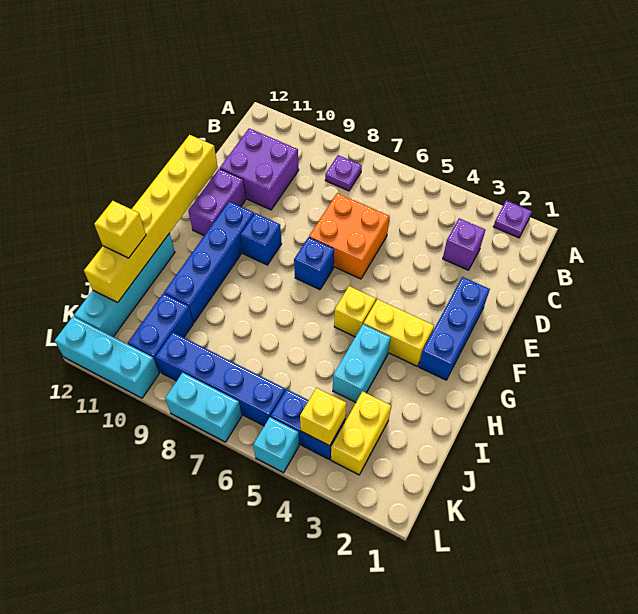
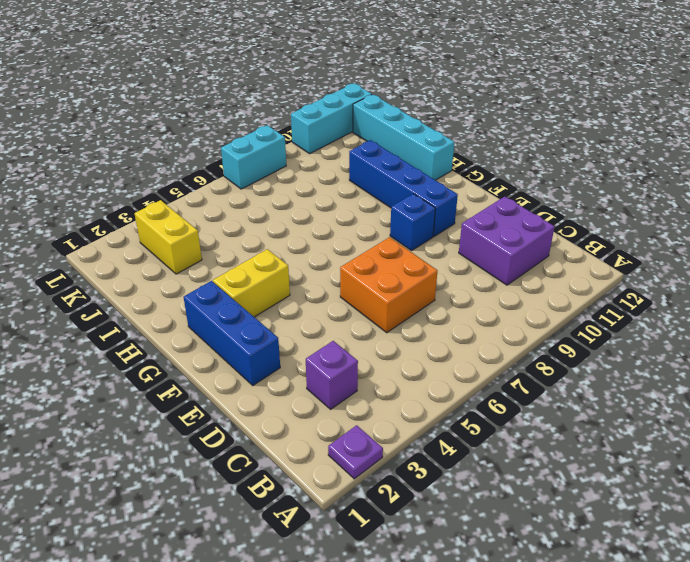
none -> purple plate B8 level 1
none -> purple brick E11:F11 level 1
none -> blue brick F7 level 1

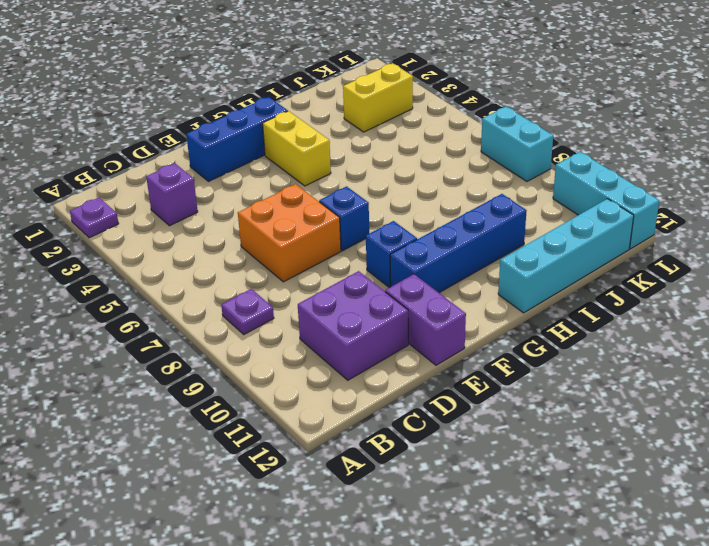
purple brick E11:E12 level 1 -> purple brick E11:F11 level 1
none -> yellow brick G5 level 1
none -> cyan brick H4:I4 level 1
none -> blue brick J10:K10 level 1

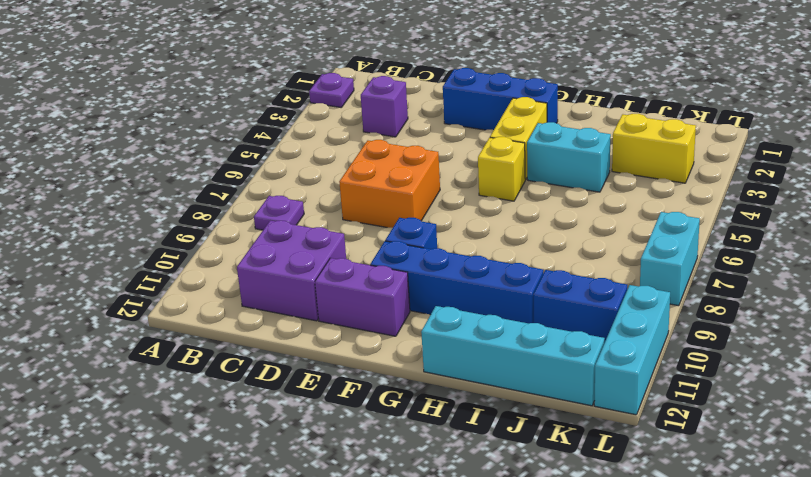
none -> blue brick F7 level 1
none -> blue brick K4:K5 level 1
none -> blue brick K6:K9 level 1

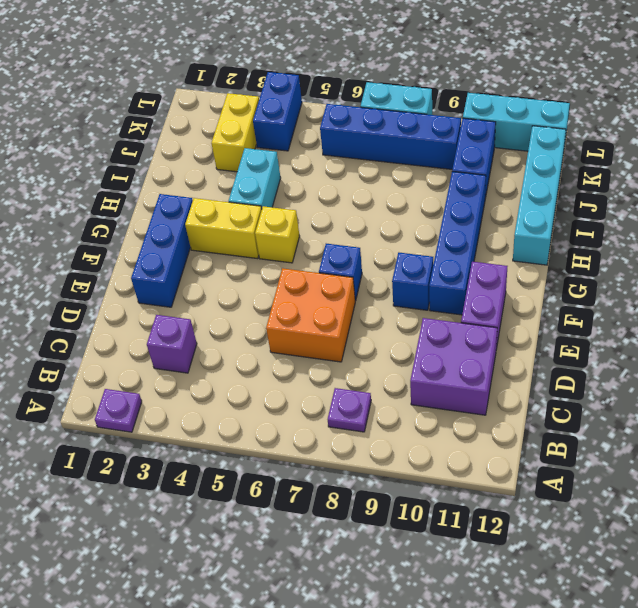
blue brick K4:L4 level 1 -> blue brick K4:K5 level 1
none -> cyan brick L5 level 1
none -> yellow brick E12:J12 level 2
none -> yellow brick K4 level 2

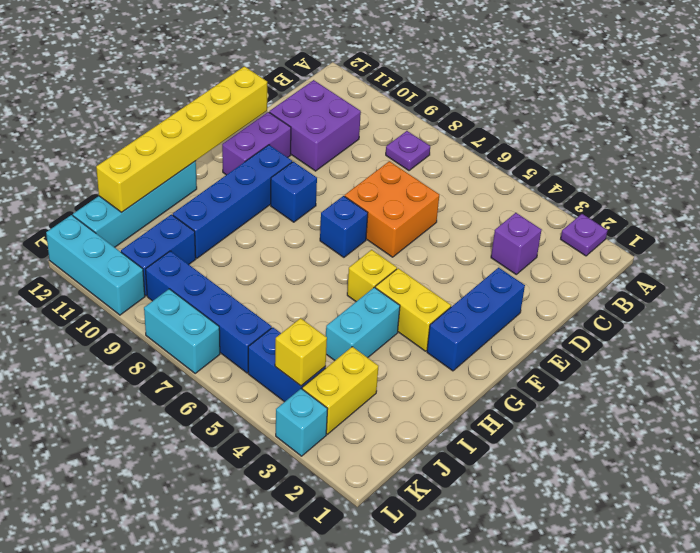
cyan brick L3 level 1 -> cyan brick L5 level 1
none -> yellow brick I12 level 3

